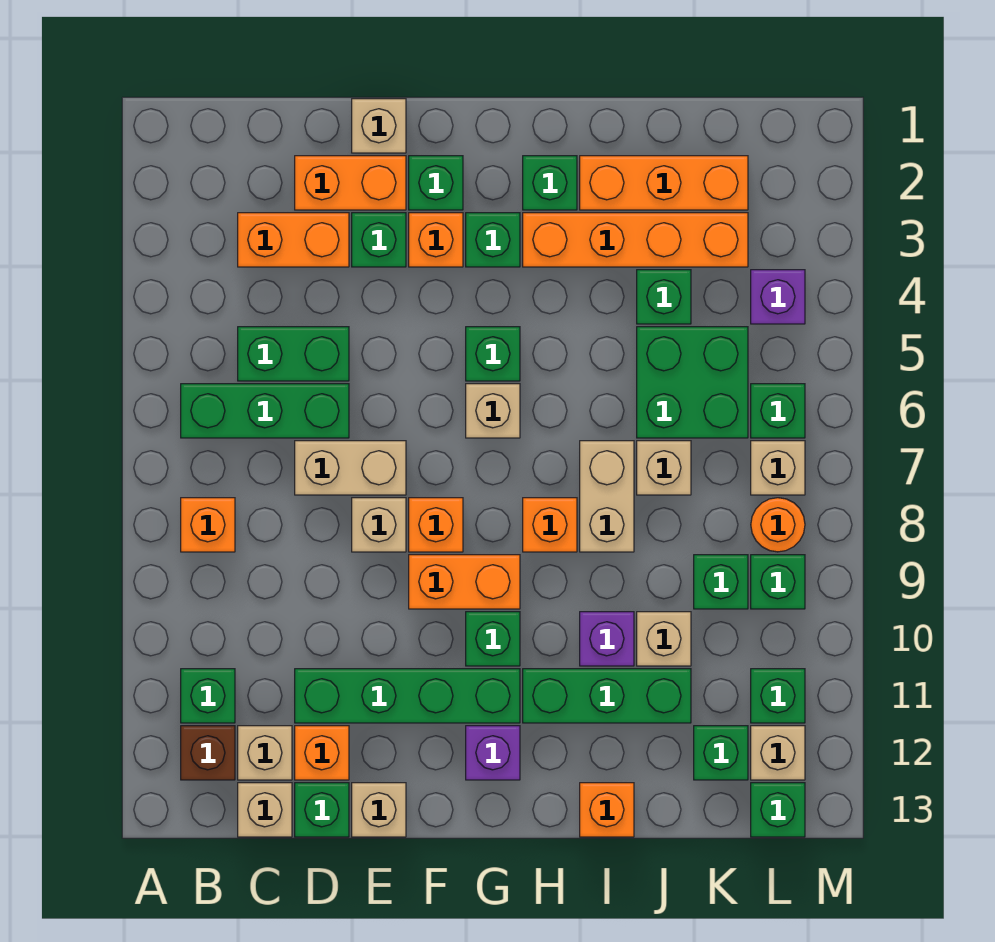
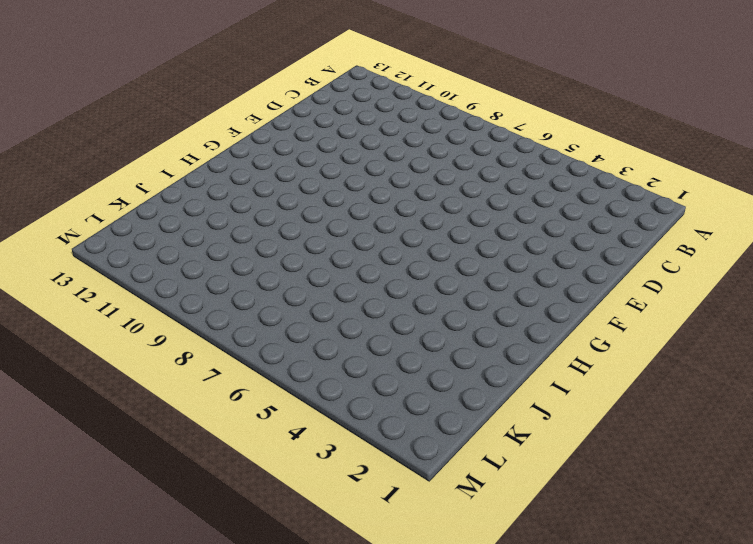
none -> green brick B6:D6 level 1
none -> orange brick B8 level 1
none -> green brick B11 level 1
none -> brown brick B12 level 1

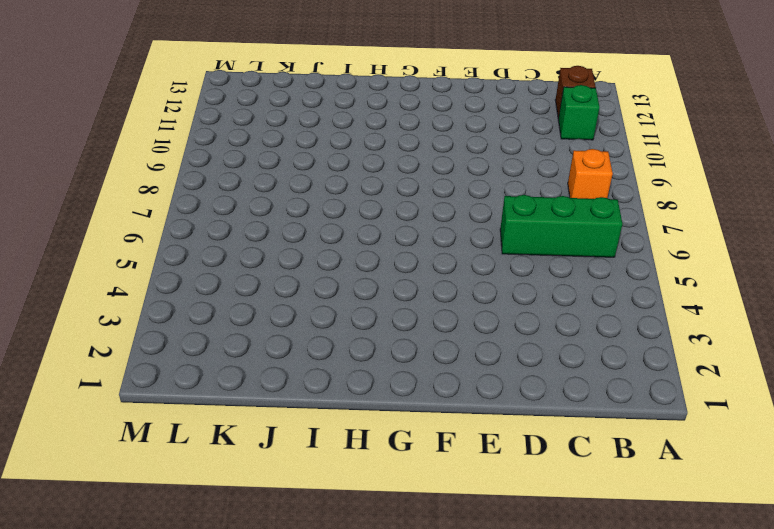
none -> orange brick C3:D3 level 1
none -> green brick C5:D5 level 1
none -> tan brick C12 level 1
none -> tan brick C13 level 1

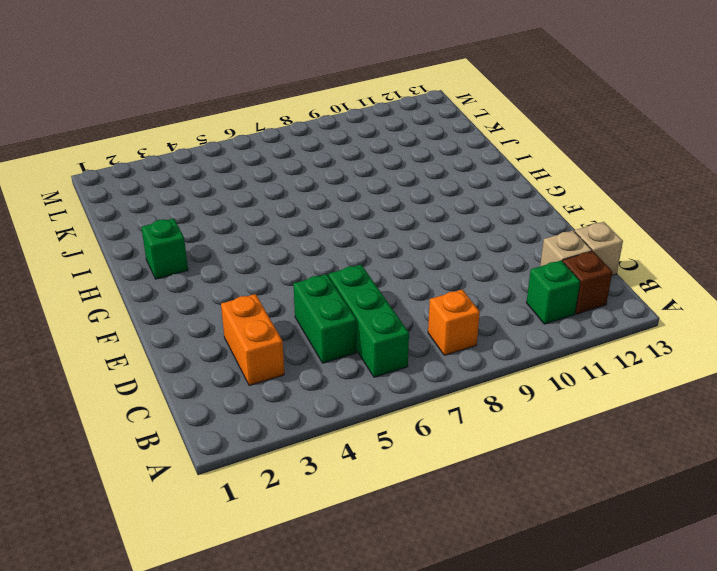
none -> orange brick D2:E2 level 1
none -> tan brick D7:E7 level 1
none -> green brick D11:G11 level 1
none -> orange brick D12 level 1

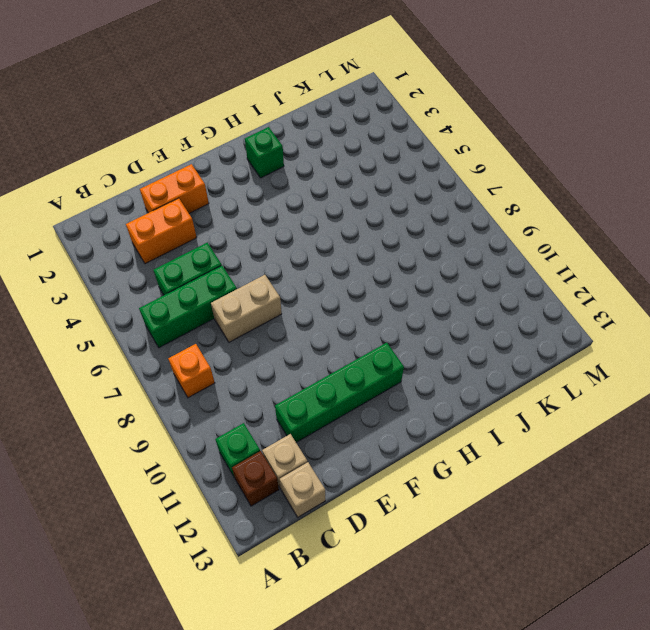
none -> orange brick D12 level 1
none -> green brick D13 level 1
none -> tan brick E1 level 1
none -> green brick E3 level 1

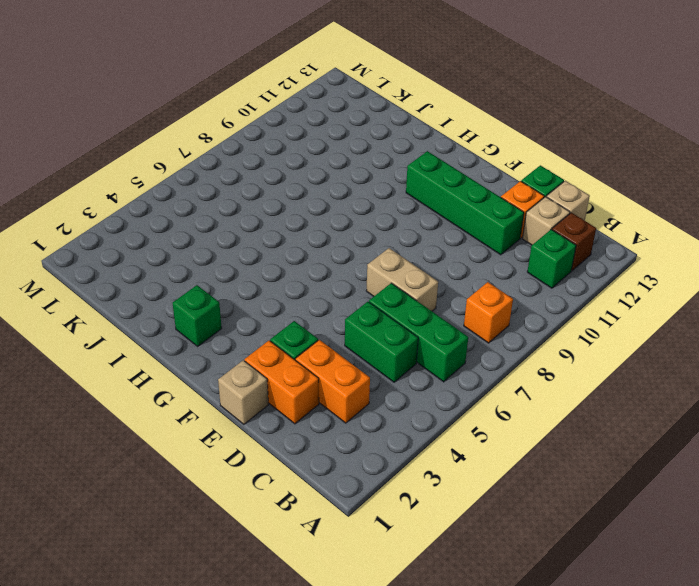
none -> tan brick E8 level 1
none -> tan brick E13 level 1
none -> green brick F2 level 1
none -> orange brick F3 level 1

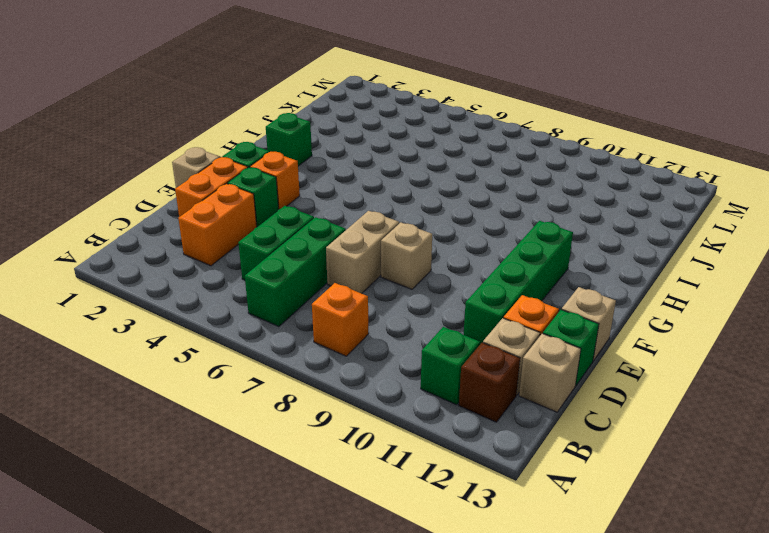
none -> orange brick F8 level 1
none -> orange brick F9:G9 level 1
none -> green brick G3 level 1
none -> green brick G5 level 1

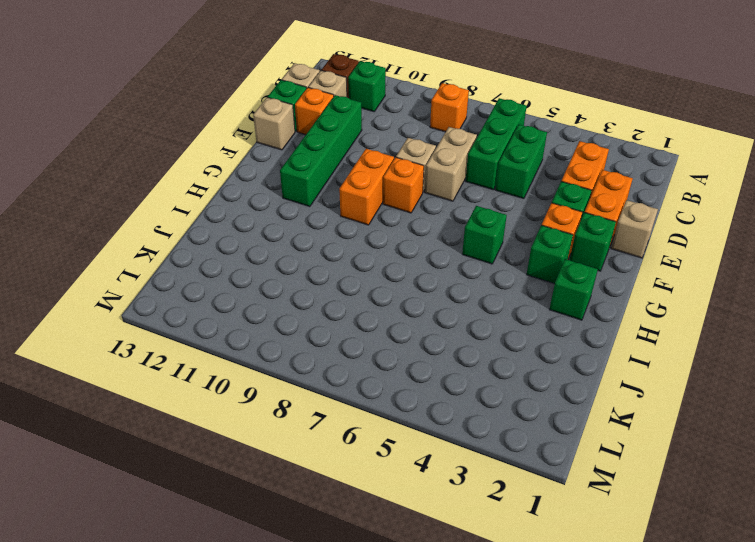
none -> tan brick G6 level 1
none -> green brick G10 level 1
none -> purple brick G12 level 1
none -> orange brick H3:K3 level 1

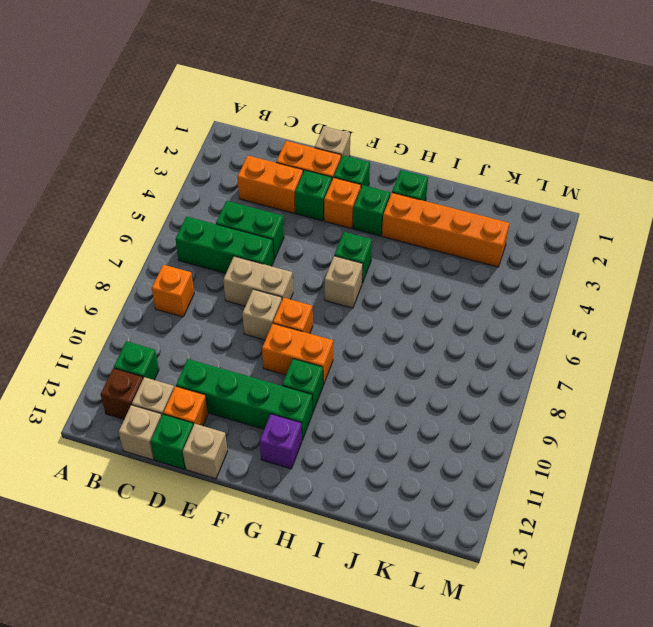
none -> orange brick H8 level 1
none -> green brick H11:J11 level 1
none -> orange brick I2:K2 level 1
none -> tan brick I7:I8 level 1

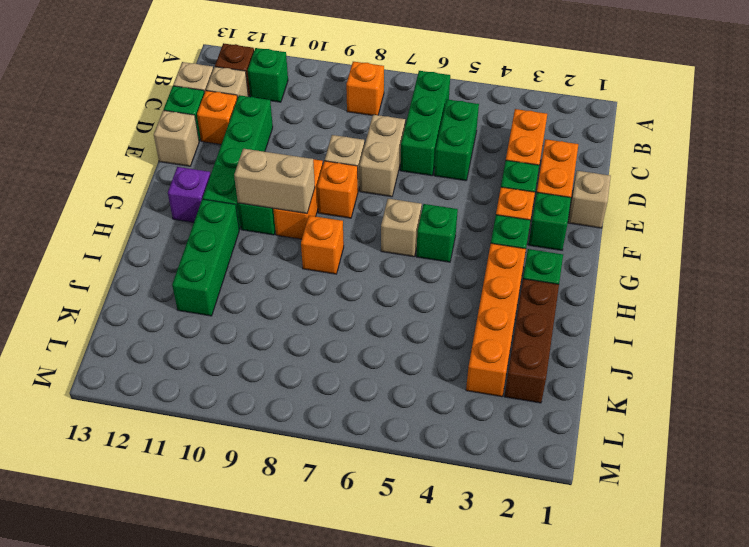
tan brick G9:G10 level 2 -> tan brick I7:I8 level 1
brown brick I2:K2 level 1 -> orange brick I2:K2 level 1
none -> purple brick I10 level 1
none -> orange brick I13 level 1
none -> green brick J4 level 1
none -> green brick J5:K6 level 1

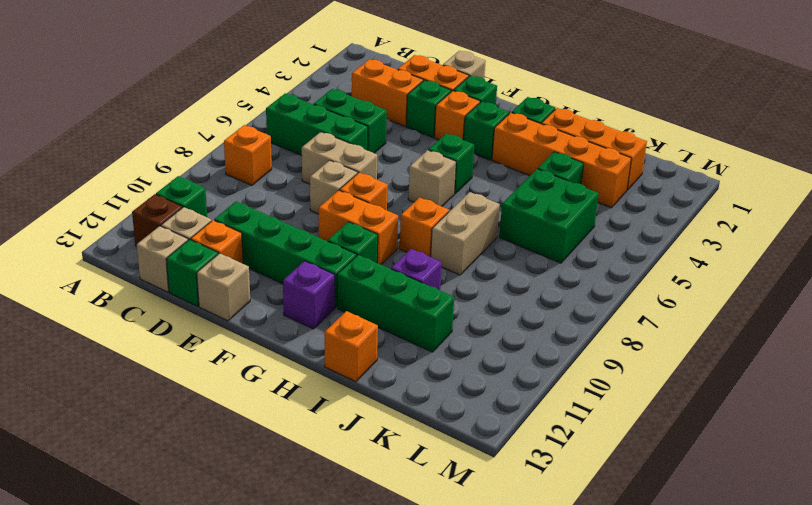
none -> tan brick J7 level 1
none -> tan brick J10 level 1
none -> green brick K9 level 1
none -> green brick K12 level 1

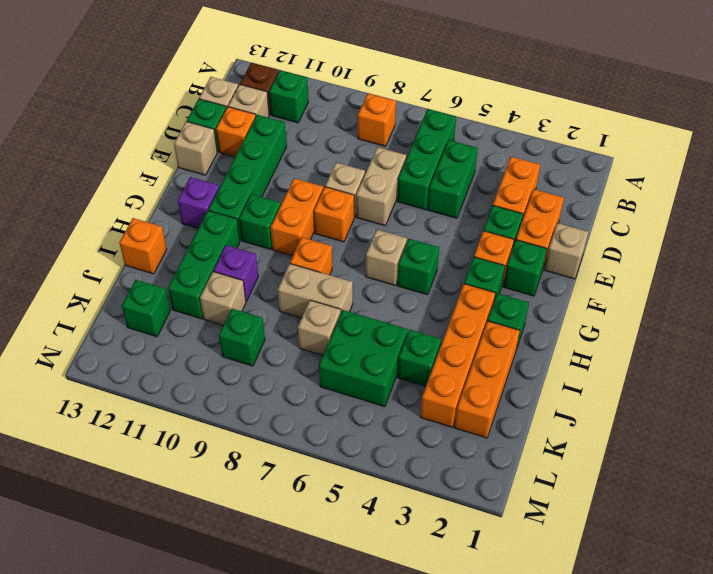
none -> purple brick L4 level 1
none -> green brick L6 level 1
none -> tan brick L7 level 1
none -> orange round brick L8 level 1

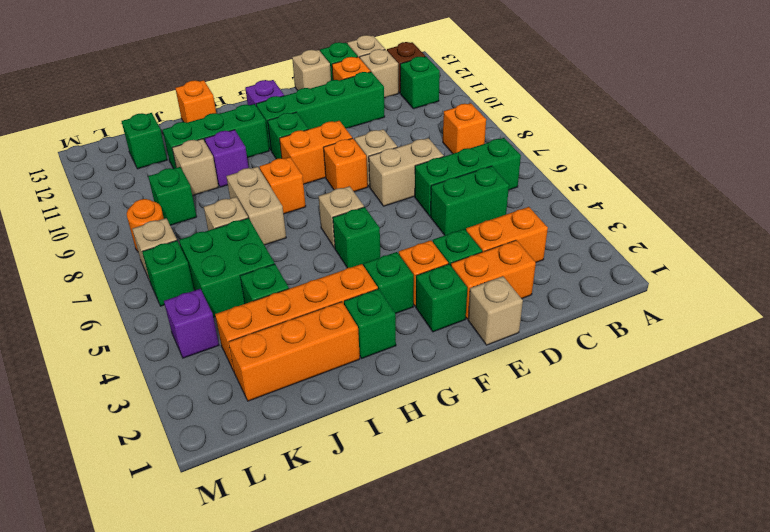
none -> green brick L9 level 1
none -> green brick L11 level 1
none -> tan brick L12 level 1
none -> green brick L13 level 1

